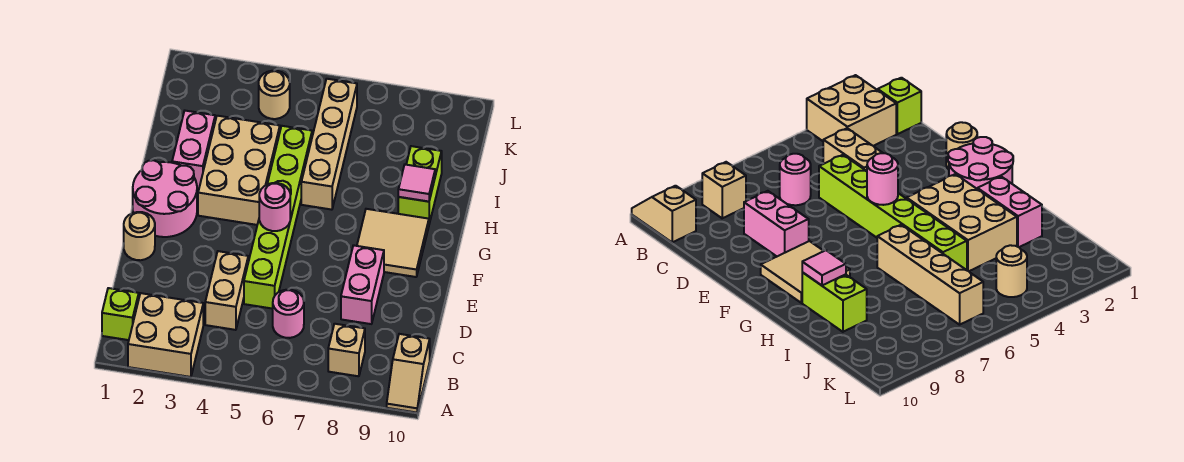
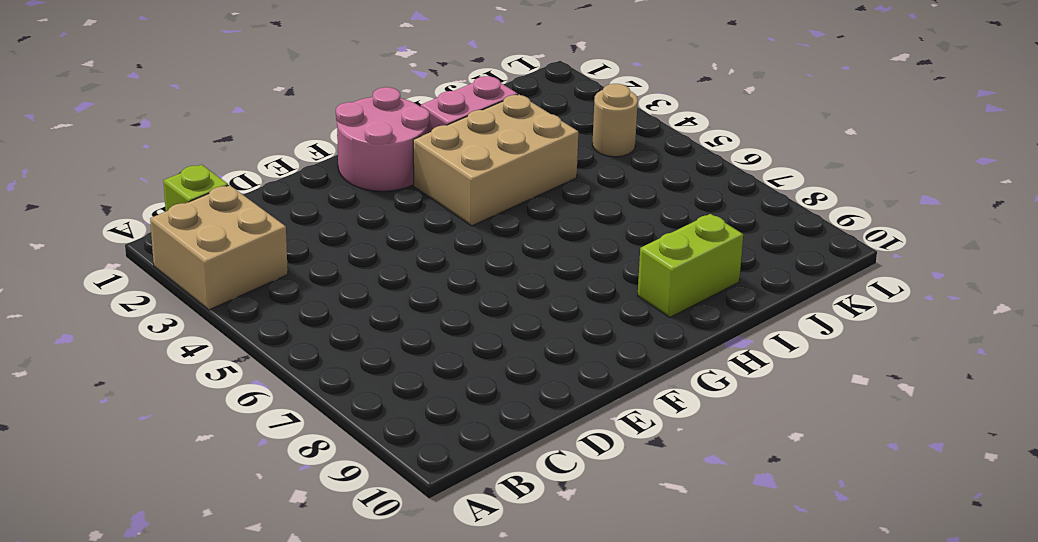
none -> tan slope A10:B10 level 1 top B
none -> tan brick B8 level 1
none -> tan brick C4:D4 level 1

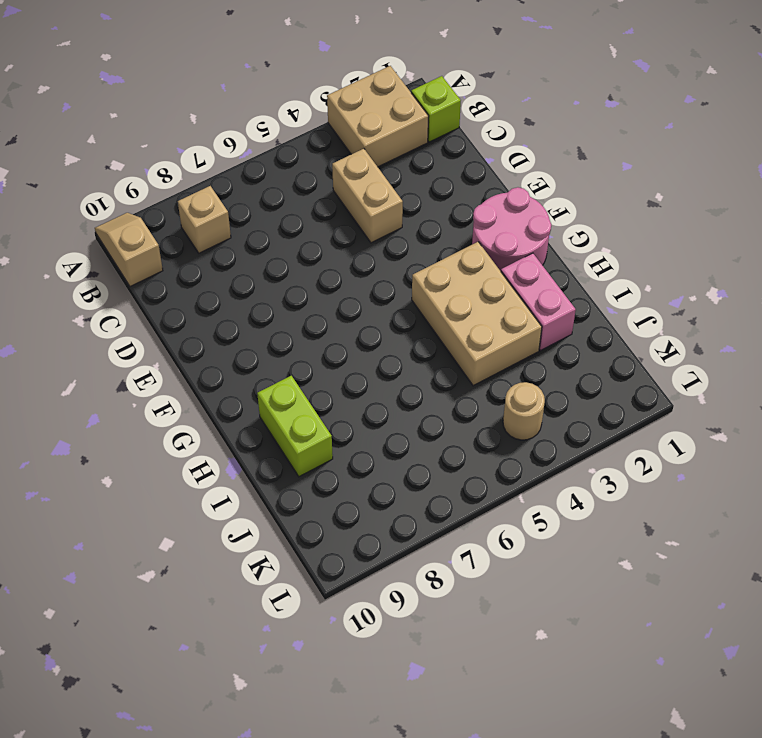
none -> pink round brick C6 level 1
none -> lime brick D5:I5 level 1
none -> pink brick D8:E8 level 1

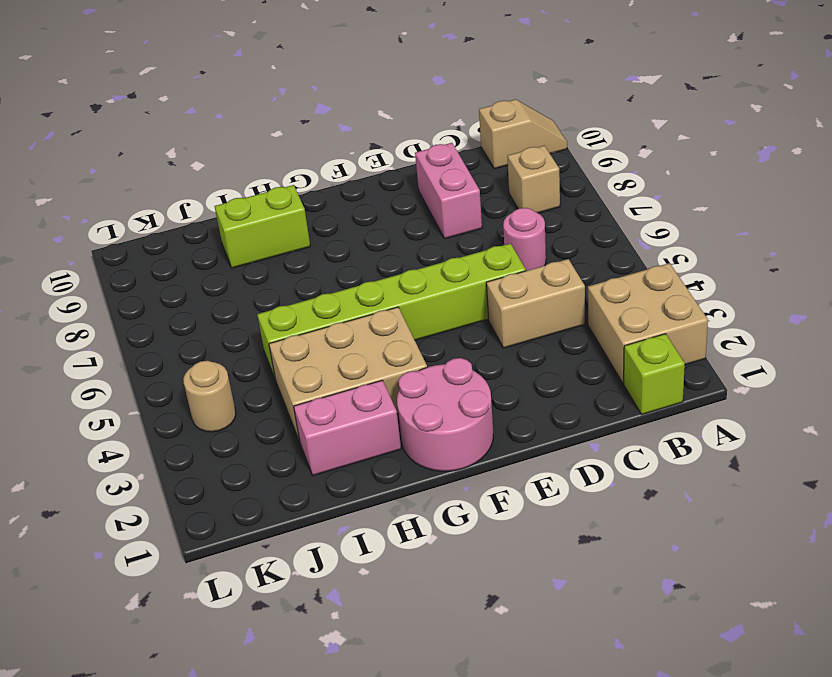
pink brick D8:D9 level 1 -> pink brick D8:E8 level 1
none -> tan round brick E1 level 1
none -> tan tile F8:G9 level 1
none -> tan brick H6:K6 level 1

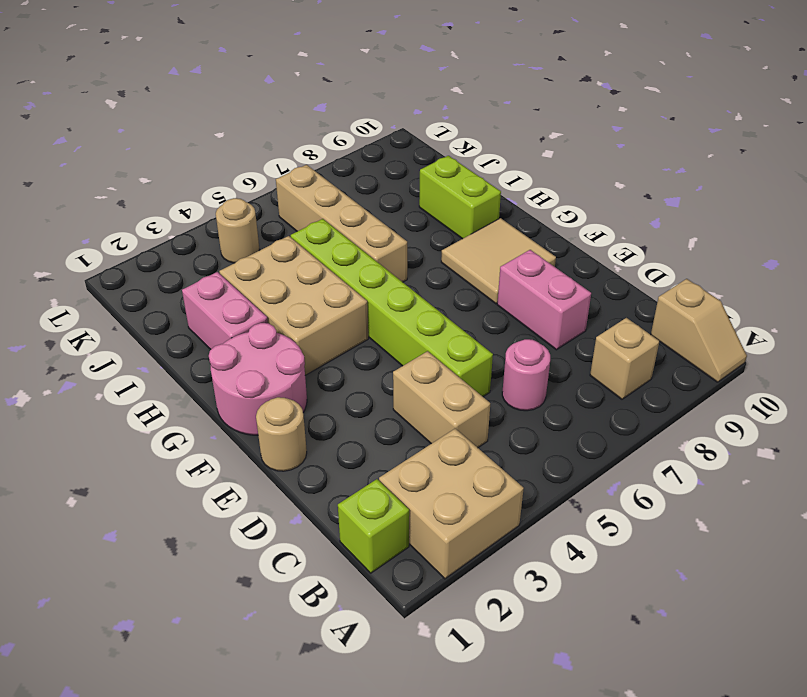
none -> pink round brick F5 level 2
none -> pink tile H9 level 2

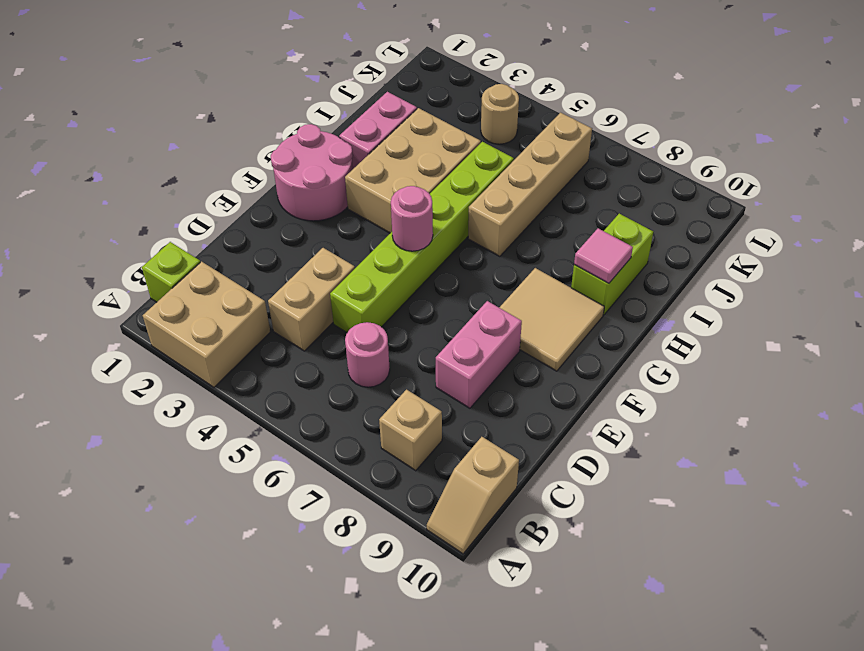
none -> tan round brick E1 level 1

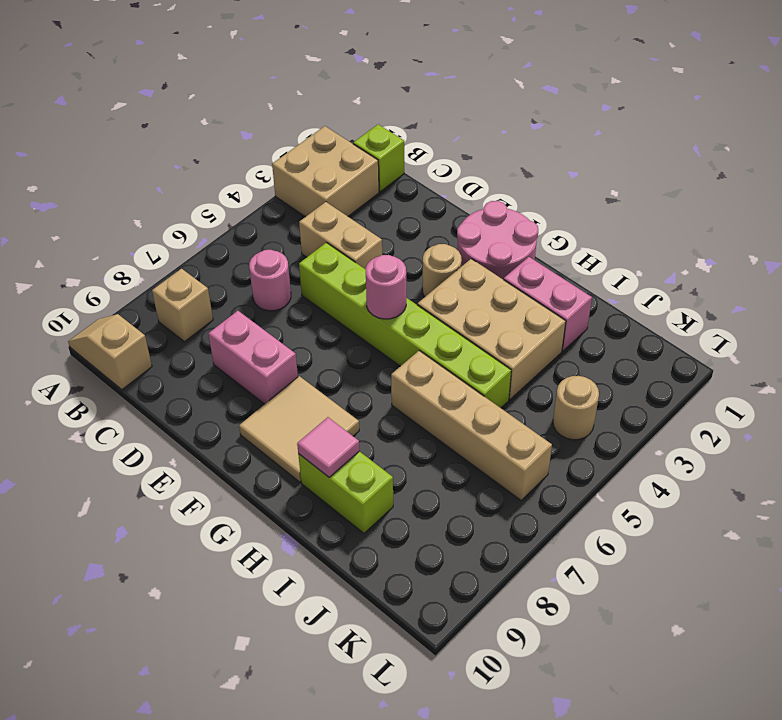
tan round brick F3 level 1 -> tan round brick E1 level 1

